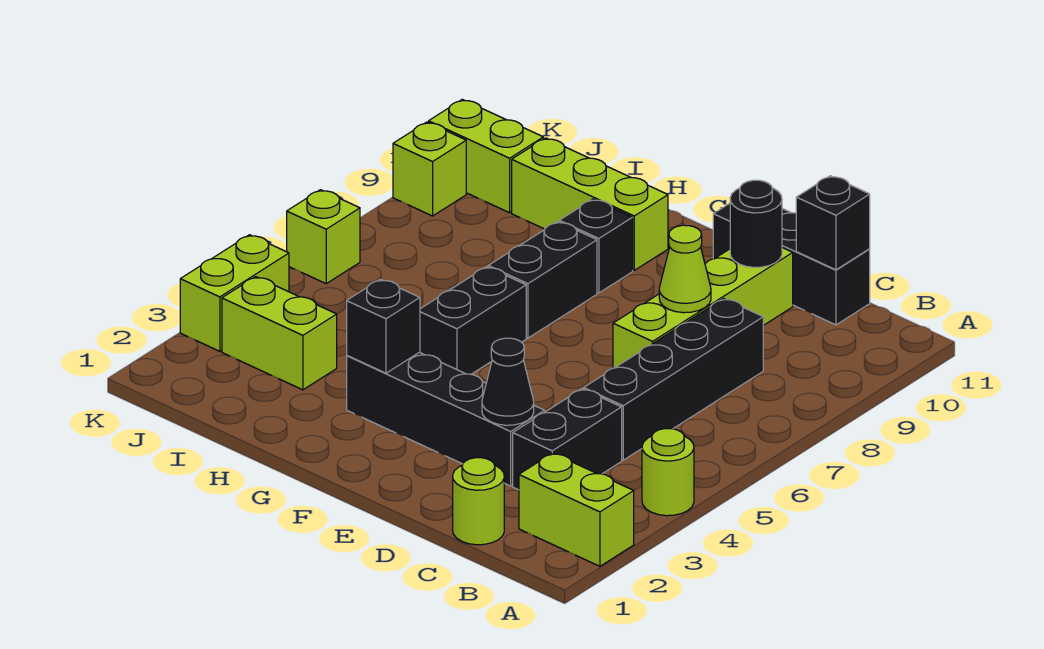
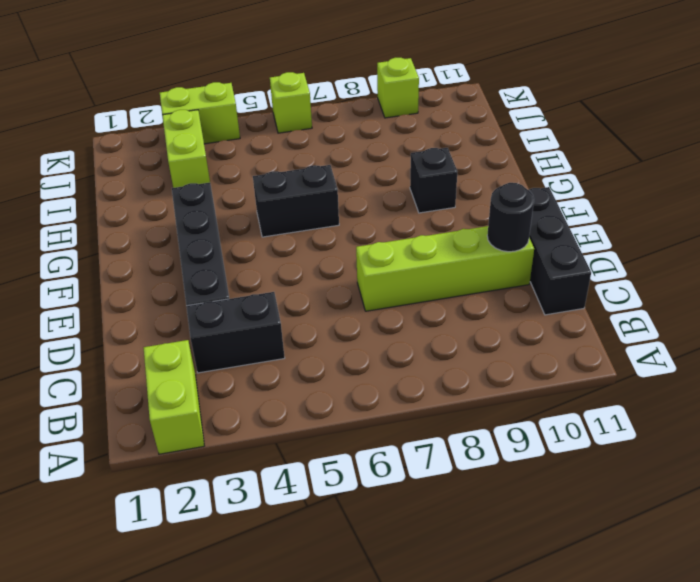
none -> lime round brick A4 level 1
none -> lime round brick C1 level 1
none -> black brick C5:C8 level 1

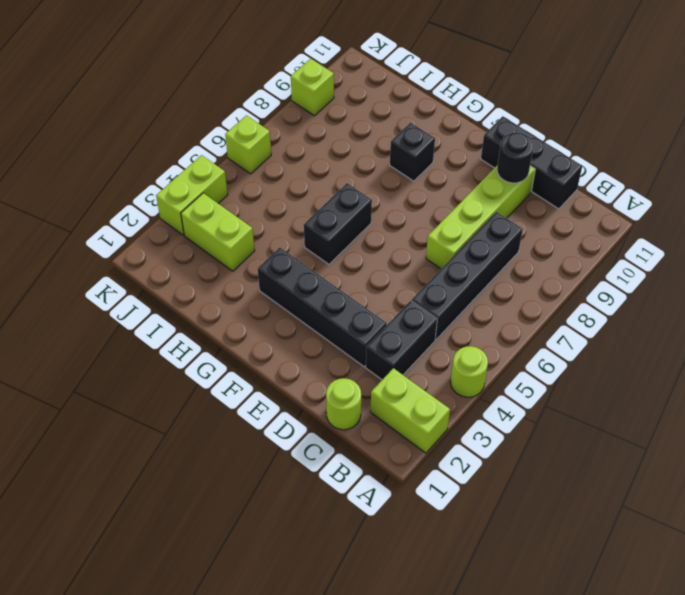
none -> black brick G7:G8 level 1
none -> lime brick G10:I10 level 1
none -> lime brick J10:K10 level 1

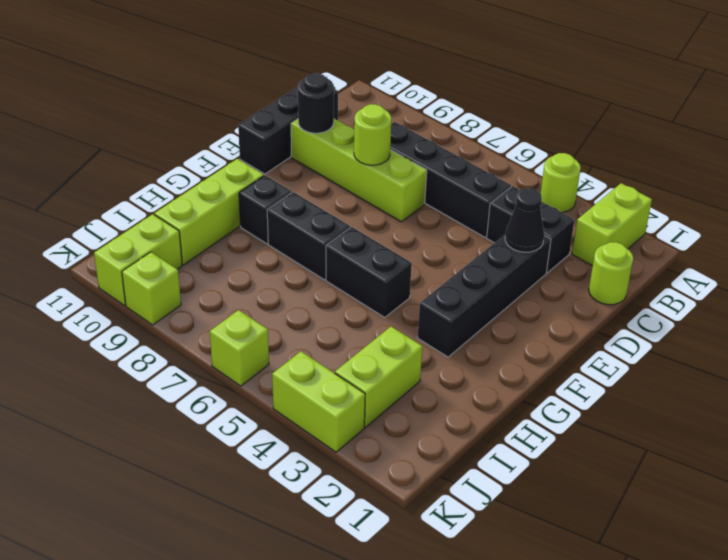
lime round brick D8 level 2 -> lime cone D8 level 2
none -> black brick C11 level 2
none -> black brick G3 level 2

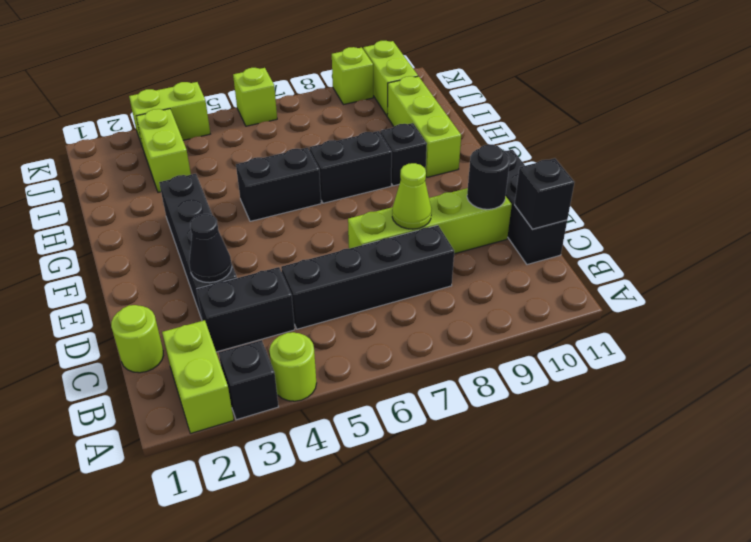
black brick A3 level 1 -> black brick G3 level 2

